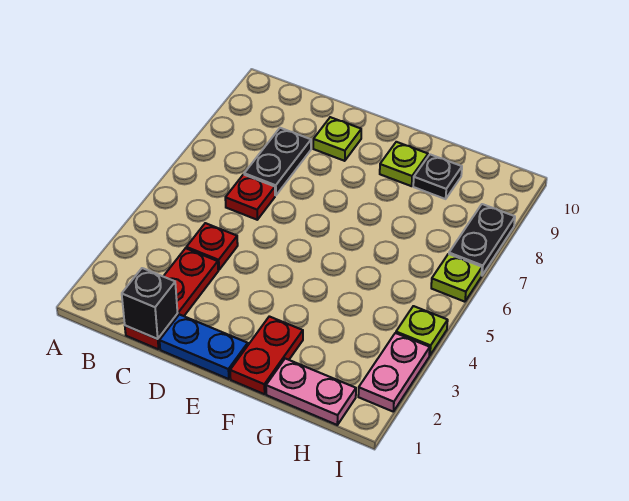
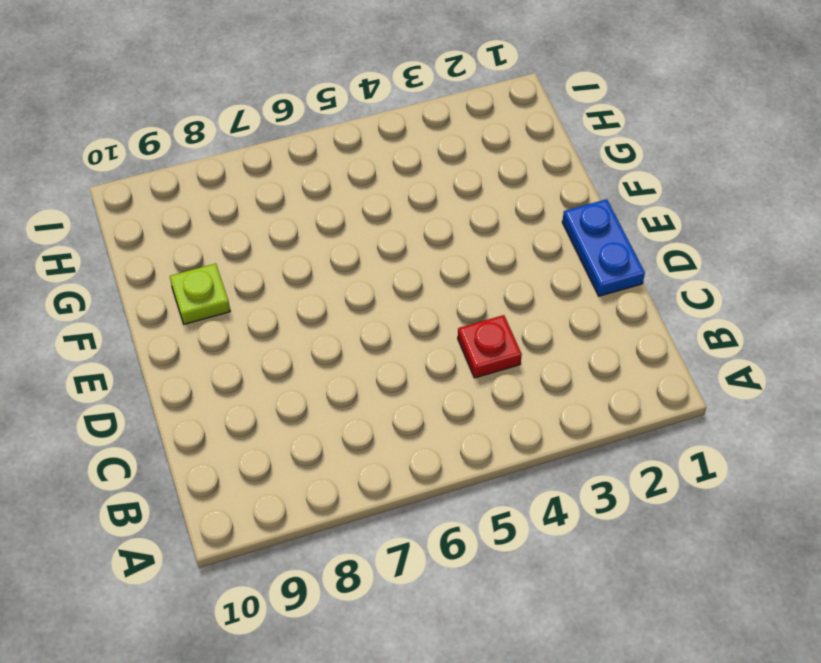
none -> red plate C1:C3 level 1
none -> red plate C6 level 1
none -> black plate C7:C8 level 1

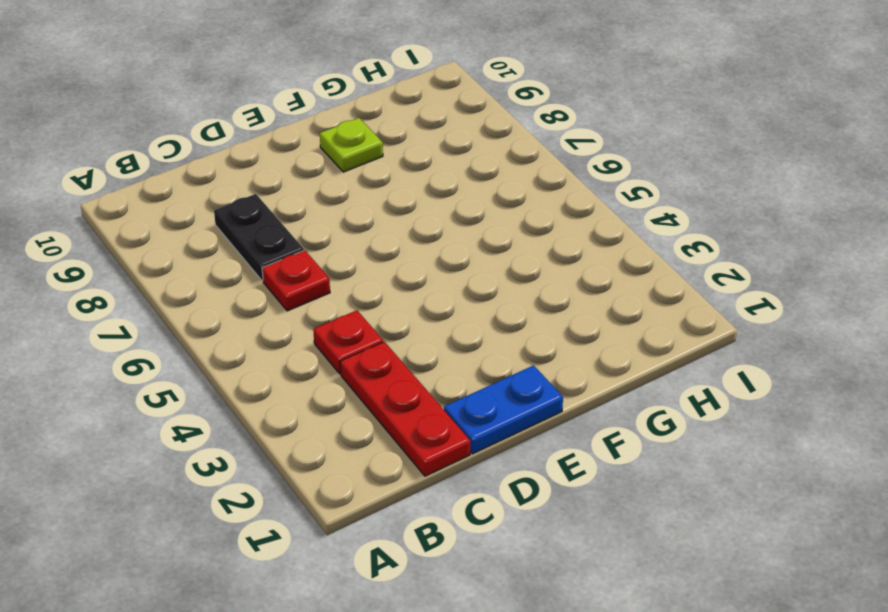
none -> lime plate D9 level 1
none -> red plate F1:F2 level 1
none -> pink plate G1:H1 level 1

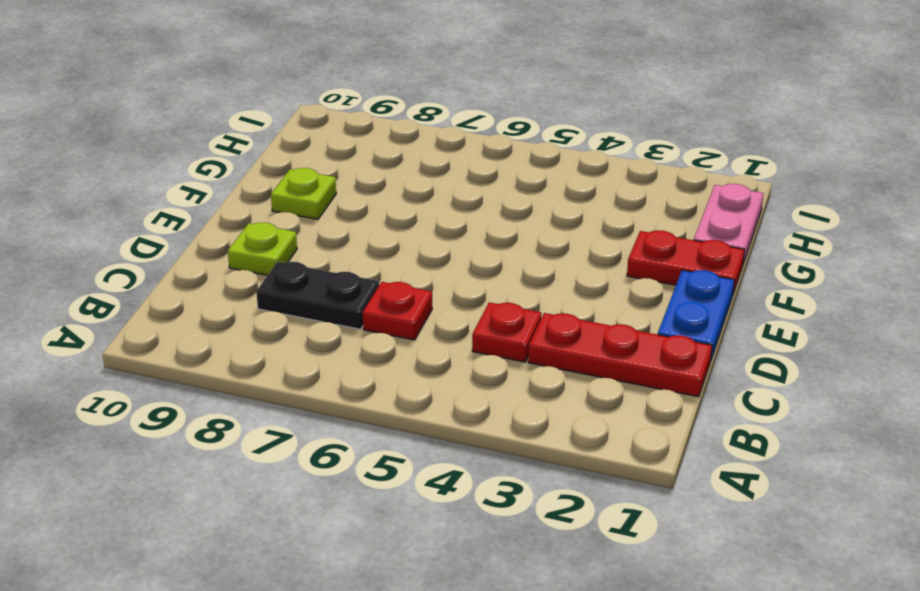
none -> black plate G9 level 1
none -> pink plate I2:I3 level 1
none -> lime plate I4 level 1

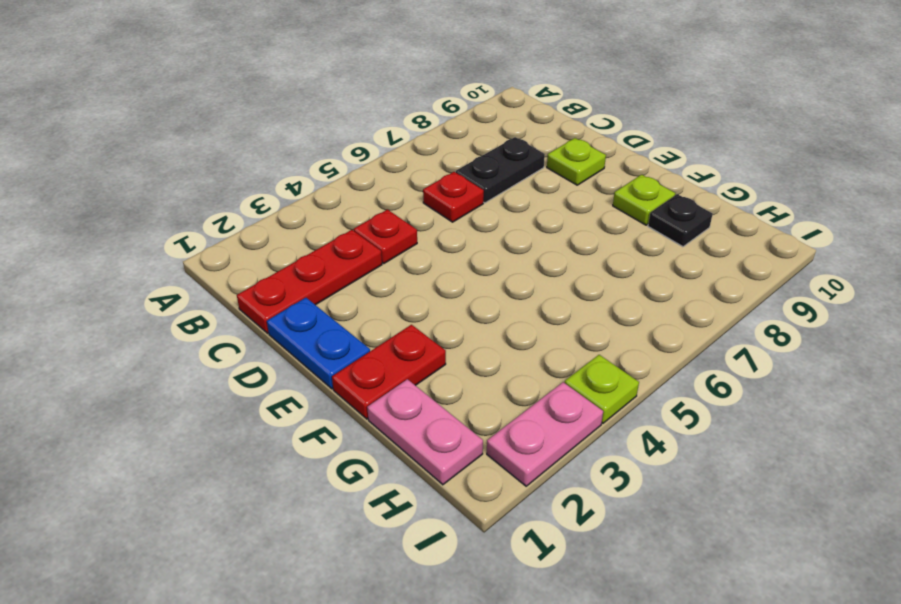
none -> lime plate I6 level 1
none -> black plate I7:I8 level 1
none -> black brick C1 level 2

